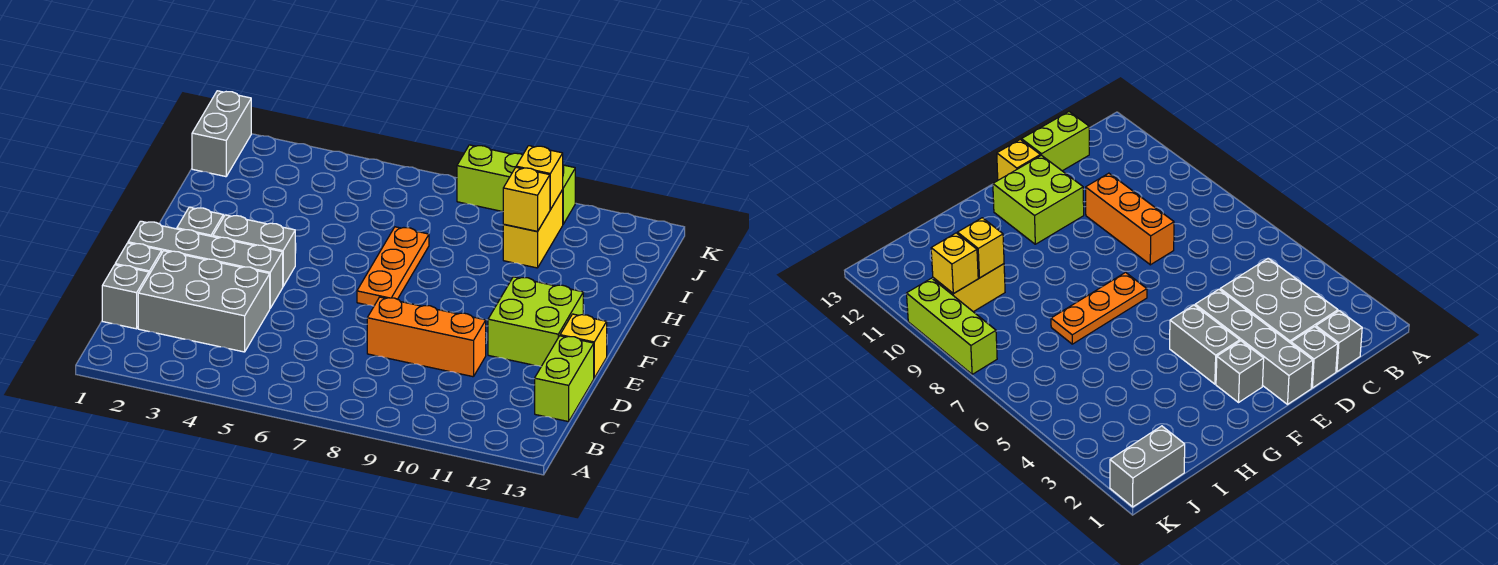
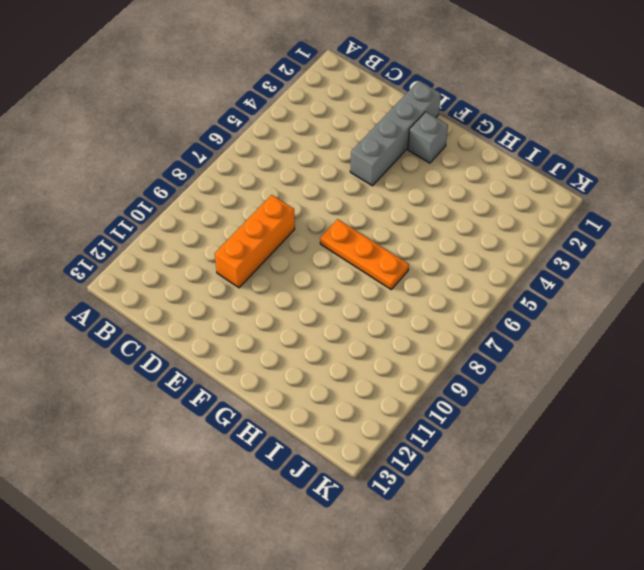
none -> grey brick C1 level 1
none -> grey brick C2:D4 level 1
none -> lime brick C13:D13 level 1

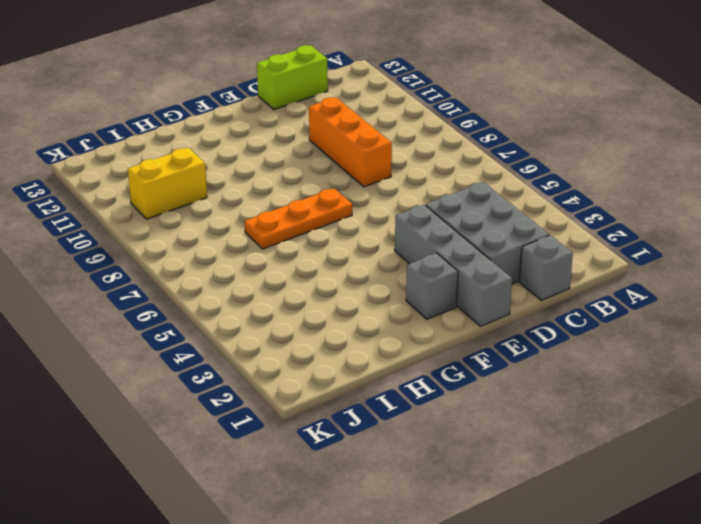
none -> grey brick D1 level 1
none -> lime brick E11:F12 level 1
none -> yellow brick E13 level 1

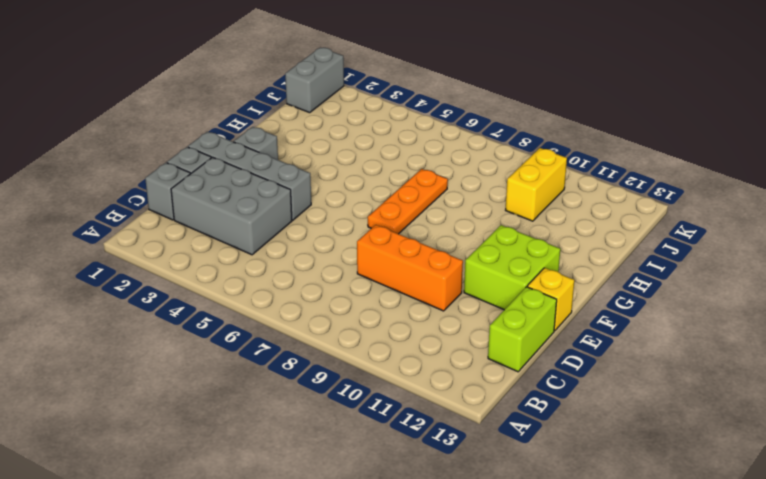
none -> grey brick F3:F4 level 1
none -> lime brick K8:K10 level 1
none -> yellow brick I10 level 2

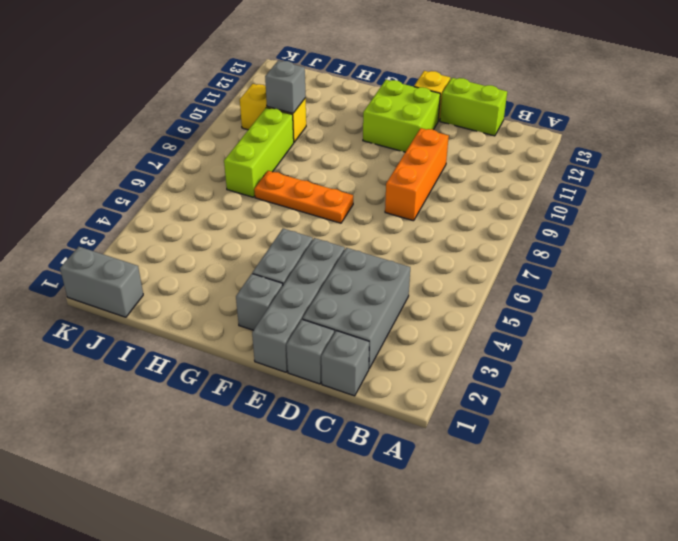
lime brick I7:I9 level 1 -> lime brick K8:K10 level 1
grey brick I10 level 2 -> yellow brick I10 level 2
none -> yellow brick J10 level 2

